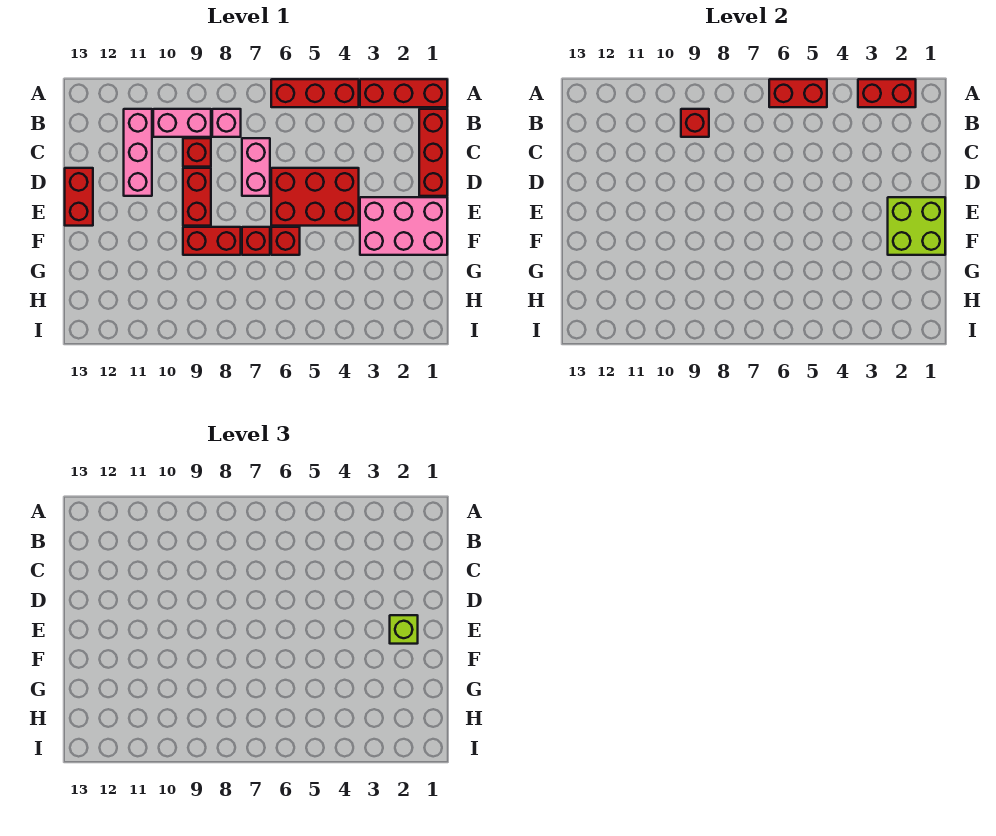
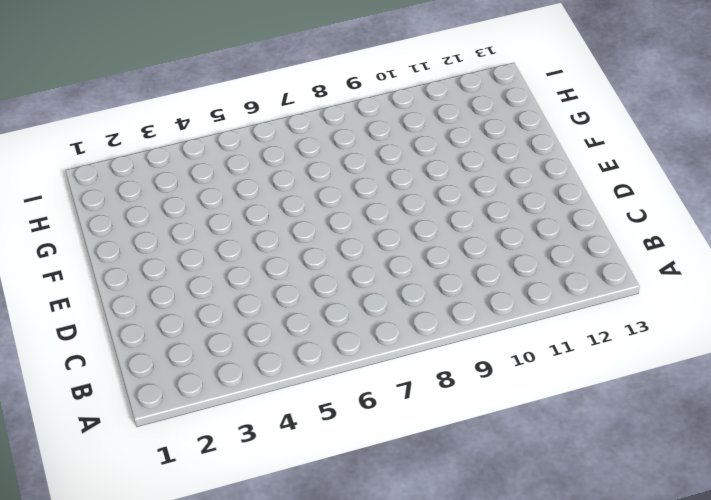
none -> red brick A1:A3 level 1
none -> red brick A4:A6 level 1
none -> red brick B1:D1 level 1

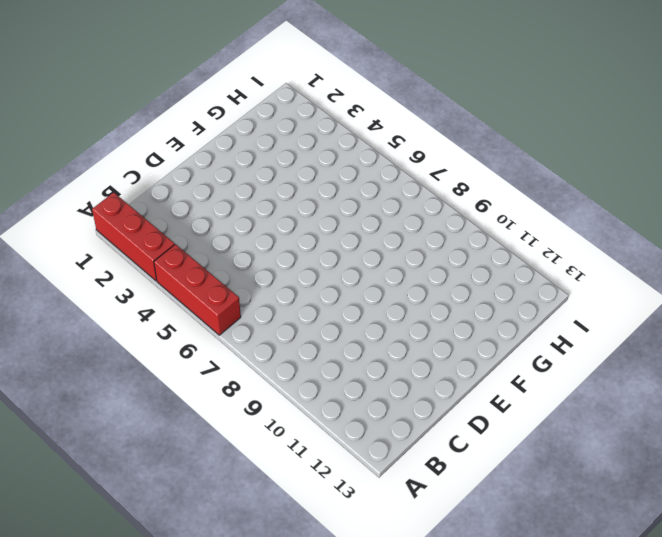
none -> red brick B1:D1 level 1
none -> pink brick B8 level 1
none -> pink brick B9:B10 level 1

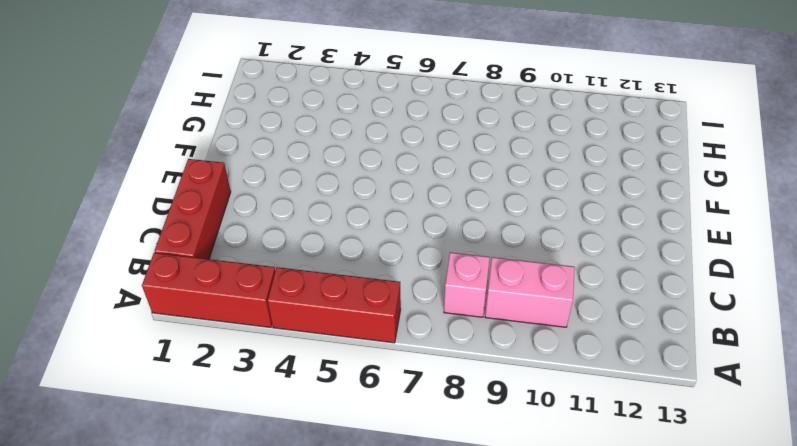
none -> pink brick B11:D11 level 1
none -> pink brick C7:D7 level 1
none -> red brick C9 level 1

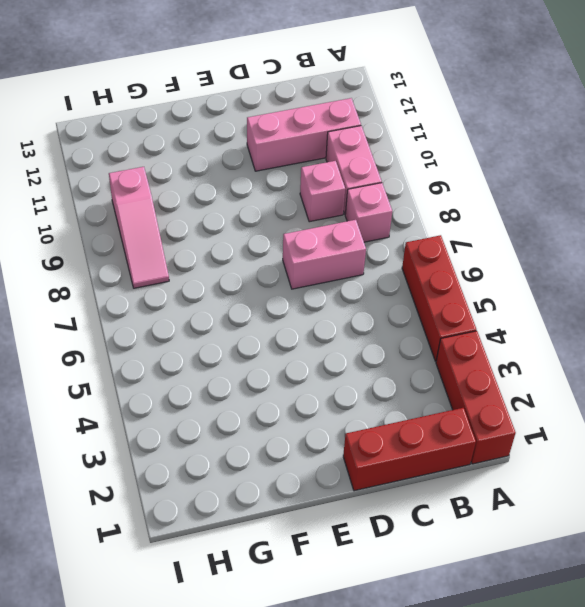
pink brick C9 level 1 -> red brick C9 level 1
pink slope H8:H10 level 1 top 10 -> none
none -> red brick D4:E6 level 1
none -> red brick D9:E9 level 1
none -> red brick D13:E13 level 1

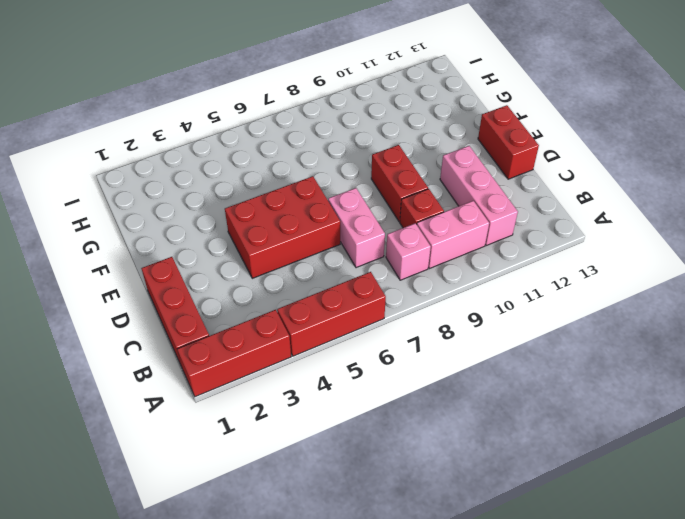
none -> pink brick E1:F3 level 1
none -> red brick F6 level 1
none -> red brick F7 level 1

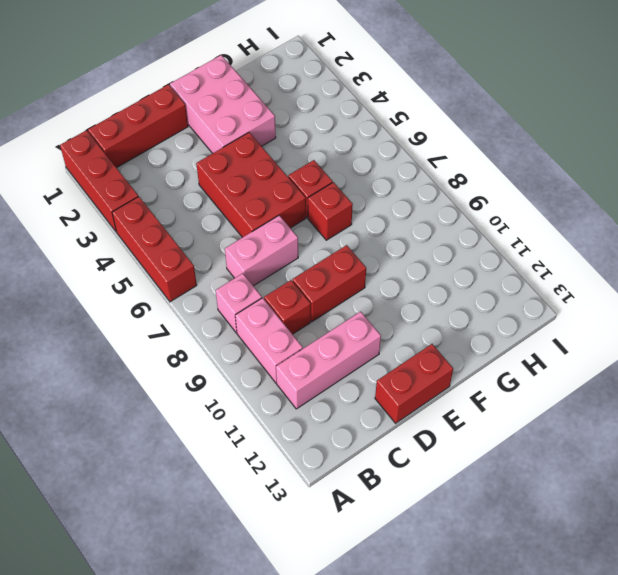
none -> red brick F8:F9 level 1
none -> red brick A2:A3 level 2
none -> red brick A5:A6 level 2

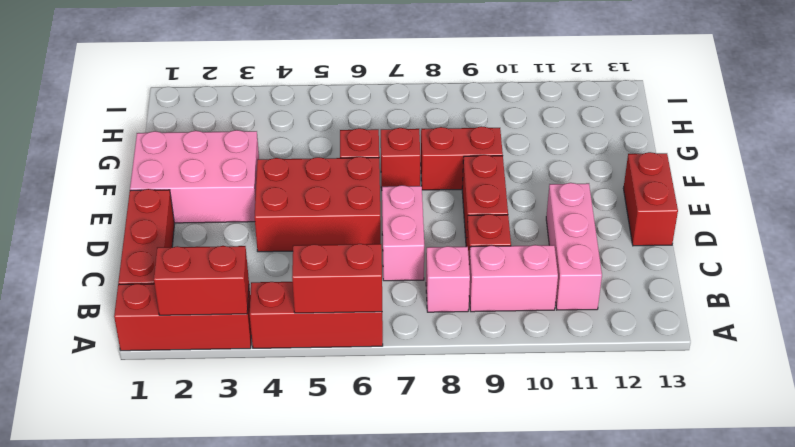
none -> red brick B9 level 2
none -> lime brick E1:F2 level 2
none -> lime brick E2 level 3

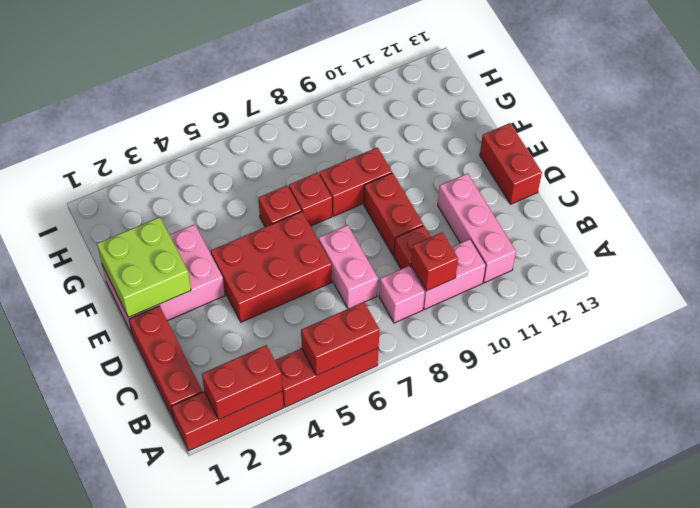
none -> lime brick E2 level 3

